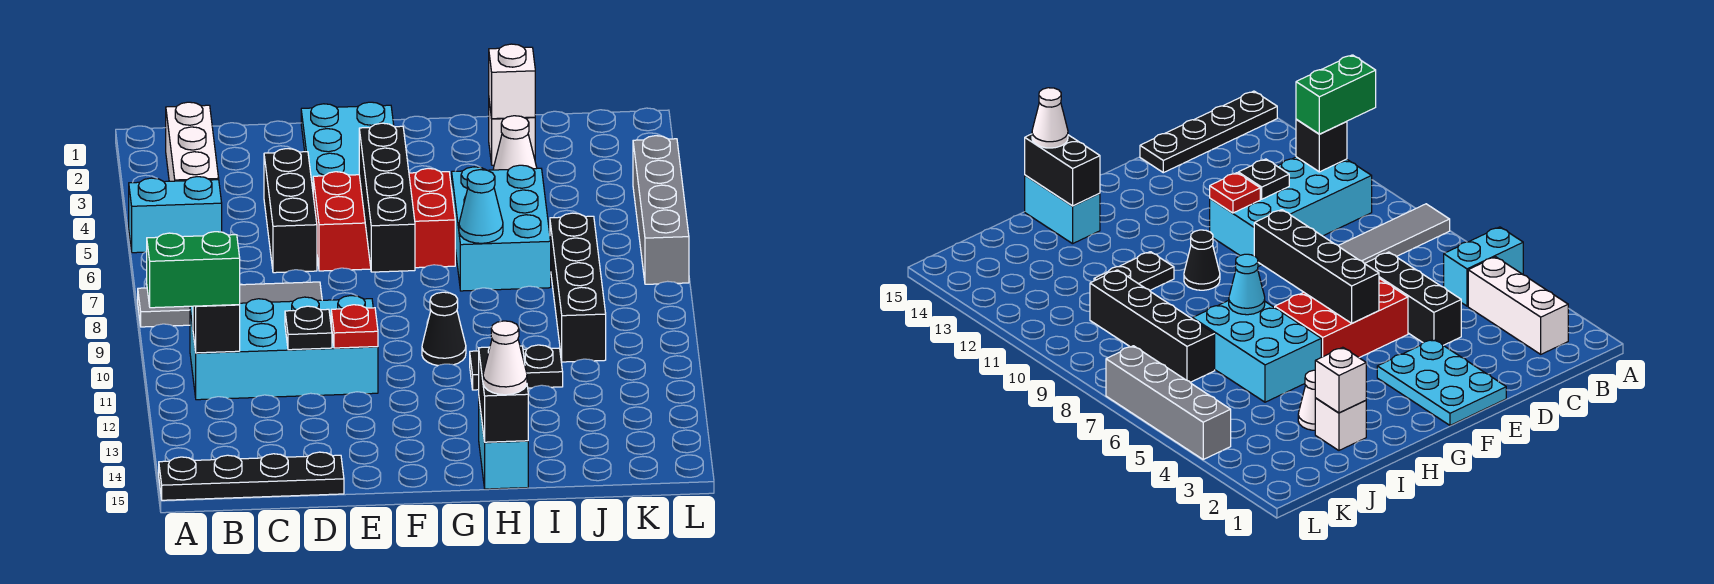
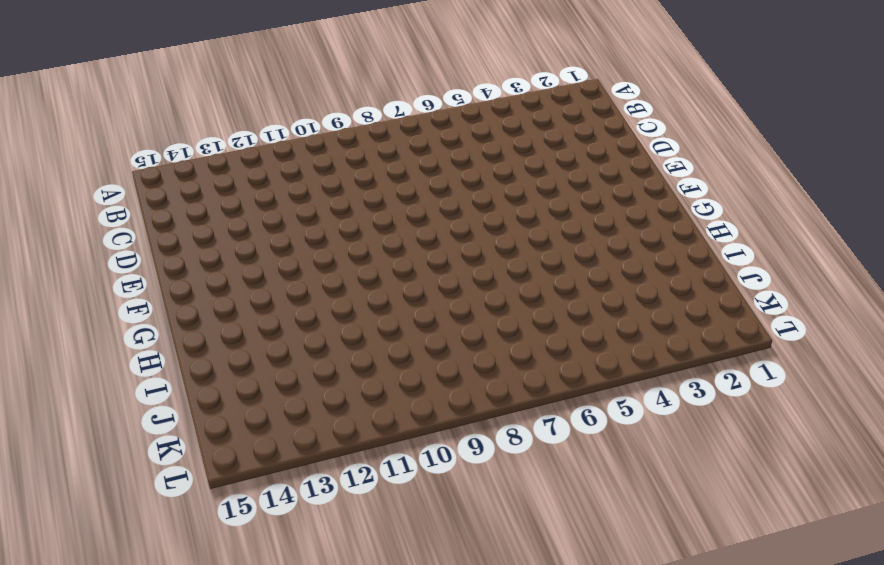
none -> cyan brick A5:B5 level 1
none -> grey tile A8:D8 level 1
none -> black plate A15:D15 level 1

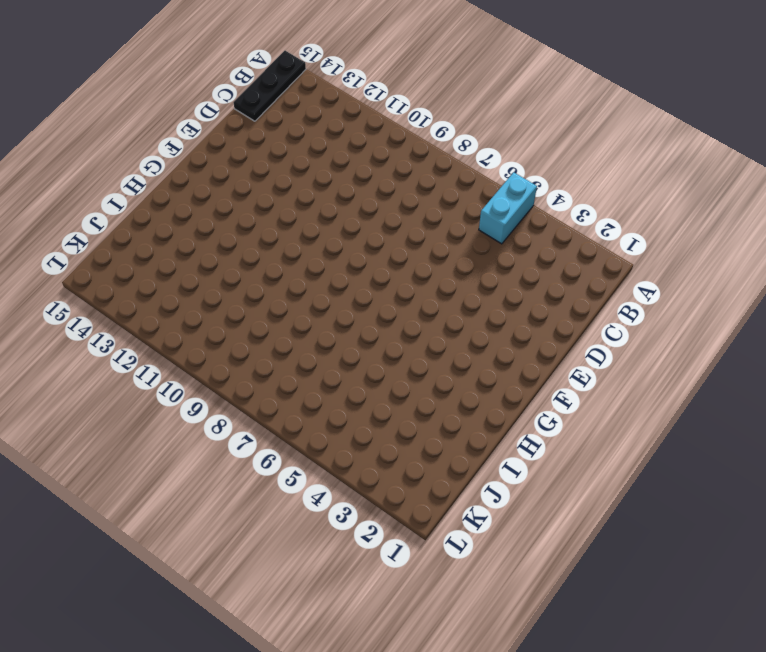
black plate A15:C15 level 1 -> black plate A15:D15 level 1
none -> grey tile A8:D8 level 1
none -> white brick B2:B4 level 1
none -> cyan brick B10:E11 level 1

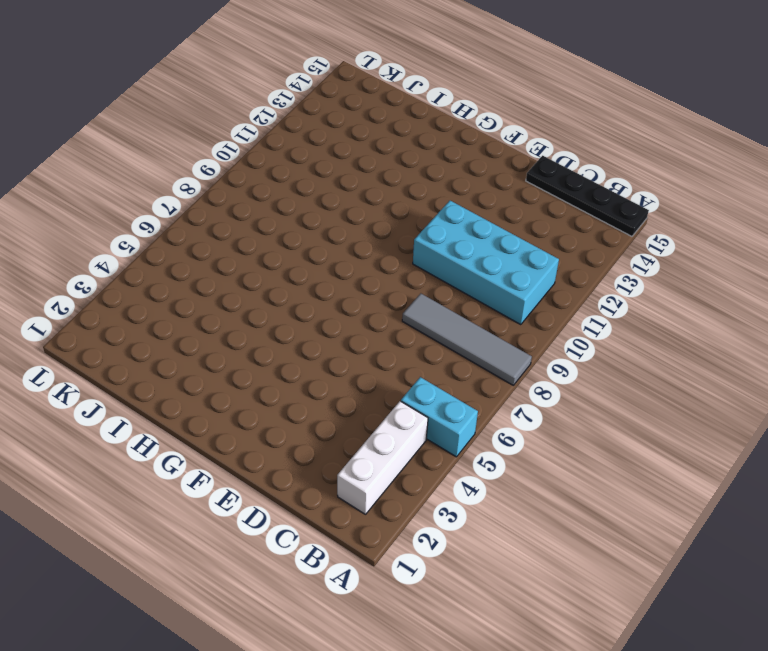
none -> black brick D4:D6 level 1
none -> cyan plate E1:F3 level 1
none -> red brick E5:G6 level 1

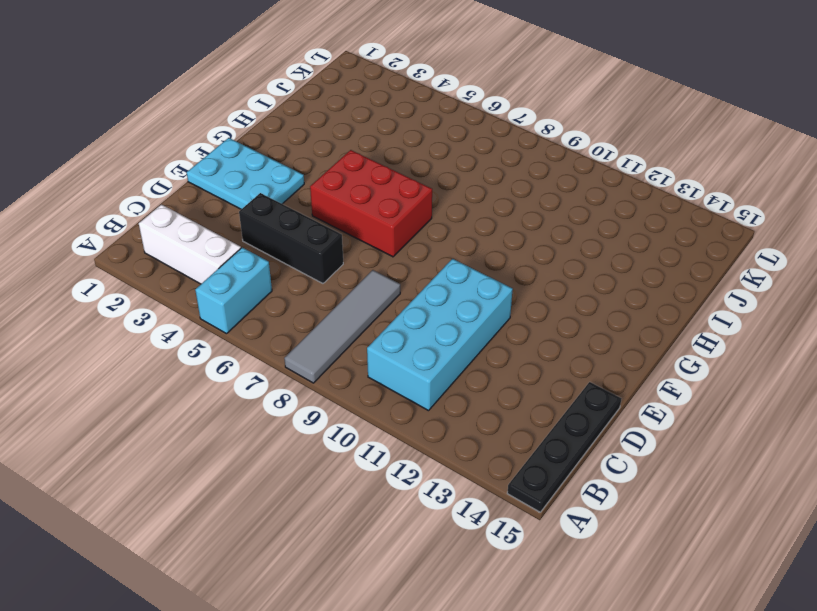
red brick F5:G7 level 1 -> red brick E5:G6 level 1
none -> black cone G10 level 1
none -> cyan brick H5:I7 level 1
none -> black plate H11:I11 level 1

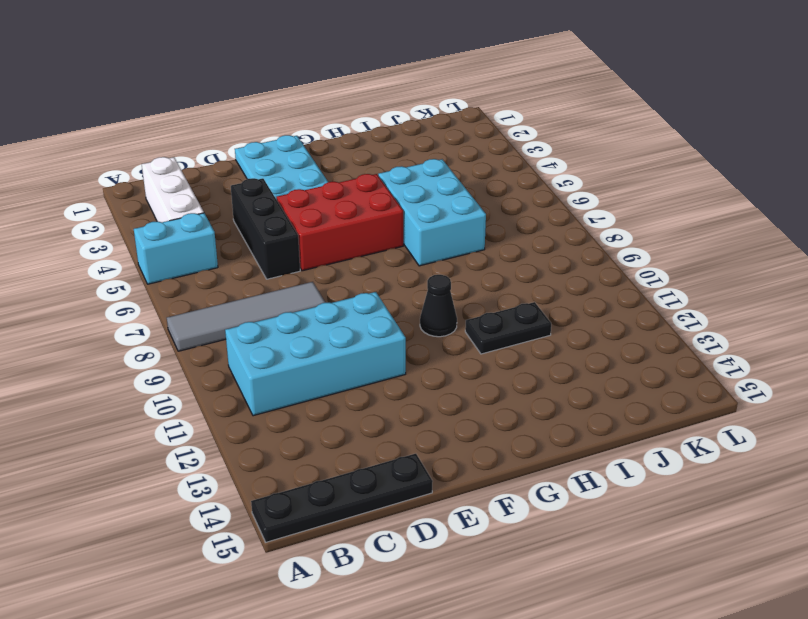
none -> cyan brick H14:H15 level 1
none -> white brick I2 level 1
none -> white cone I3 level 1

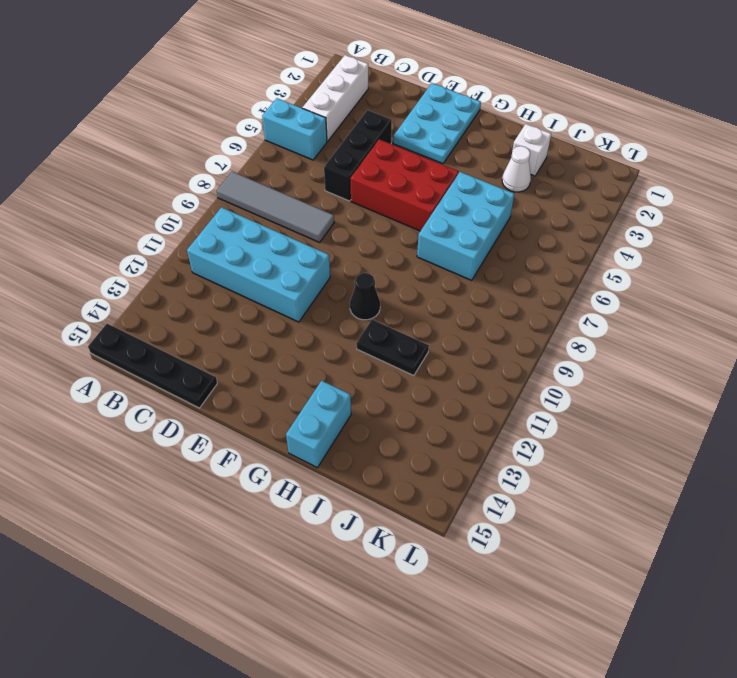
none -> black brick J7:J10 level 1
none -> grey brick L4:L7 level 1
none -> black brick B11 level 2

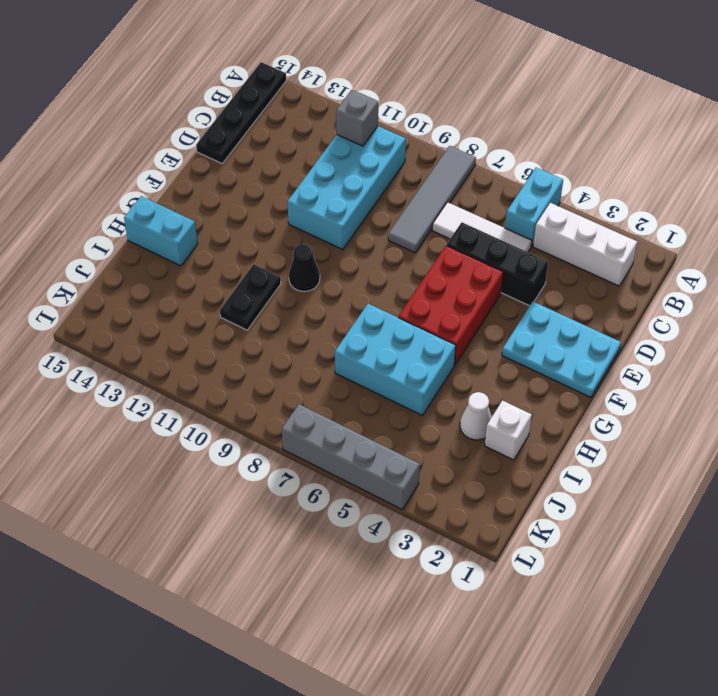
grey brick B11 level 2 -> black brick B11 level 2
white tile C5:C7 level 1 -> none
none -> black brick J7:J10 level 1
none -> black plate D11 level 2
none -> red plate E11 level 2

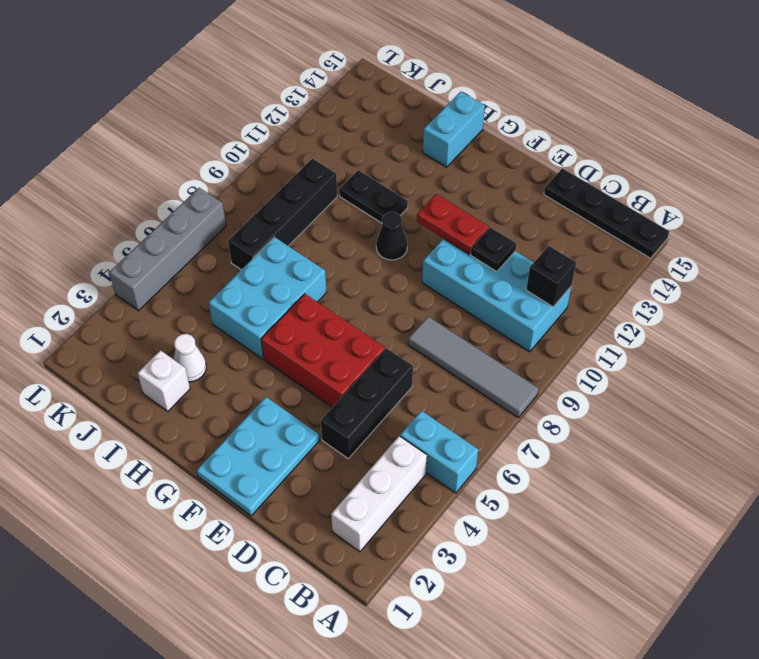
red plate E11:F11 level 2 -> red plate E11 level 2
none -> black brick F5:F8 level 2
none -> cyan cone H7 level 2
none -> black brick H14:H15 level 2

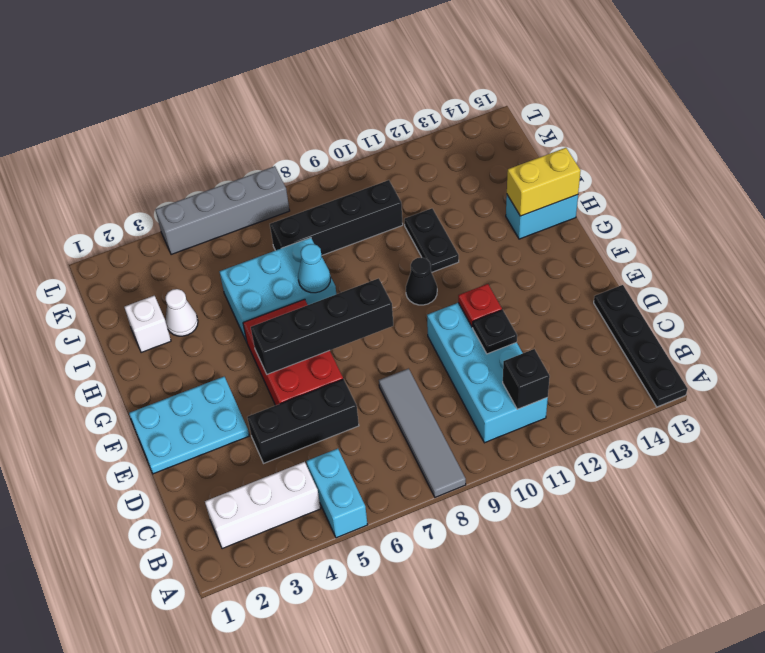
yellow brick H14:H15 level 2 -> black brick H14:H15 level 2
none -> white brick I2 level 2
none -> green brick A11:B11 level 3
none -> white cone H15 level 3

